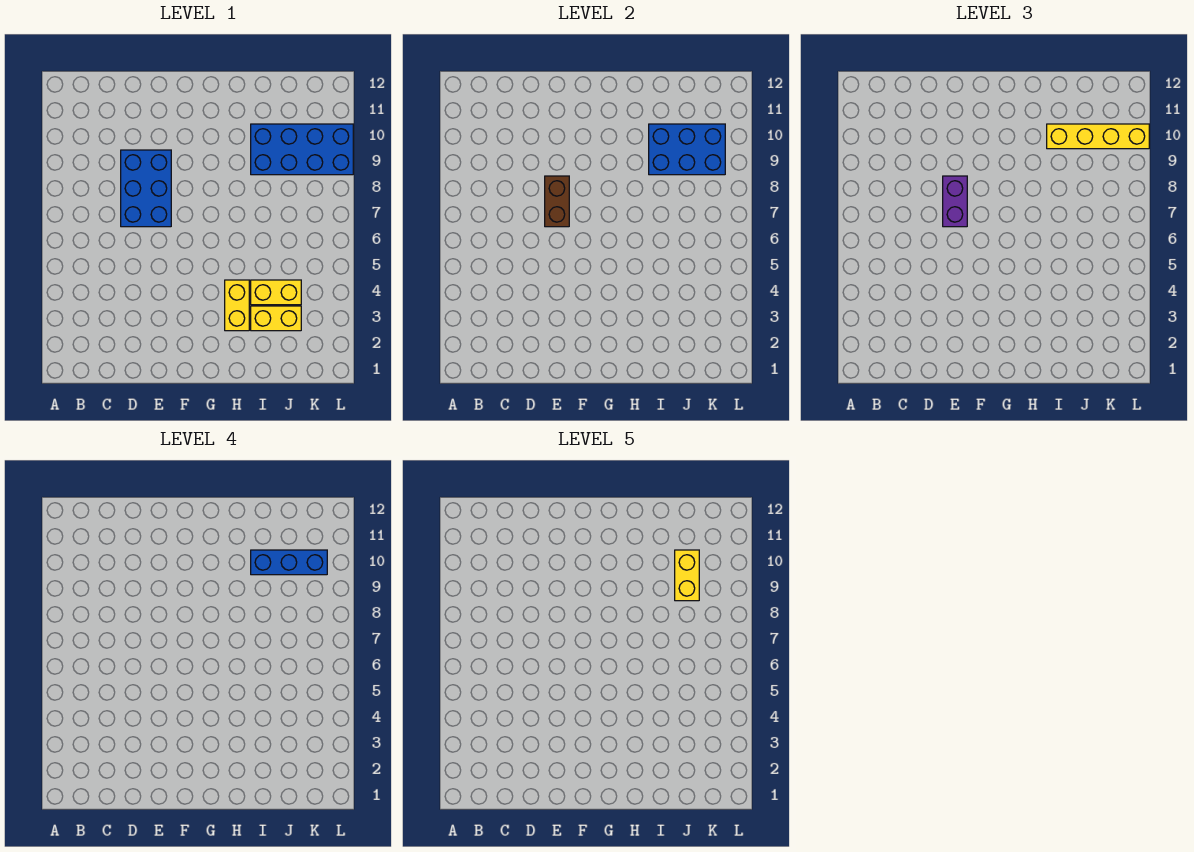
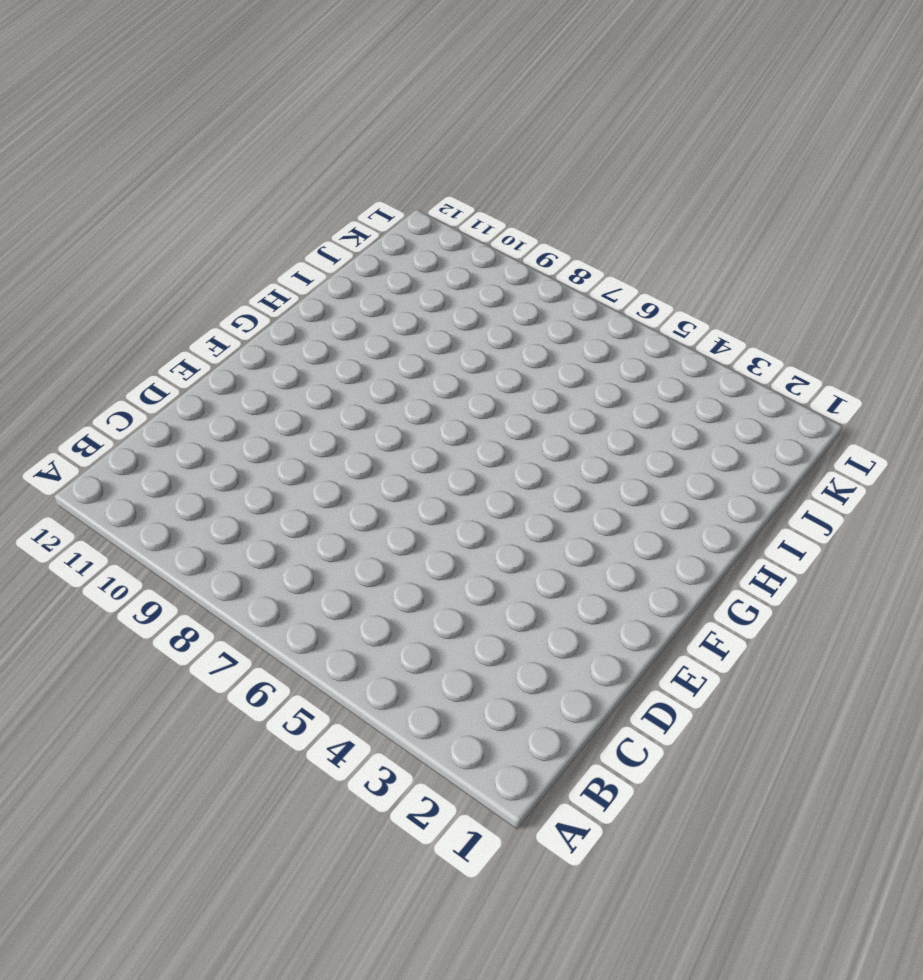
none -> blue brick D7:E9 level 1
none -> yellow brick H3:H4 level 1

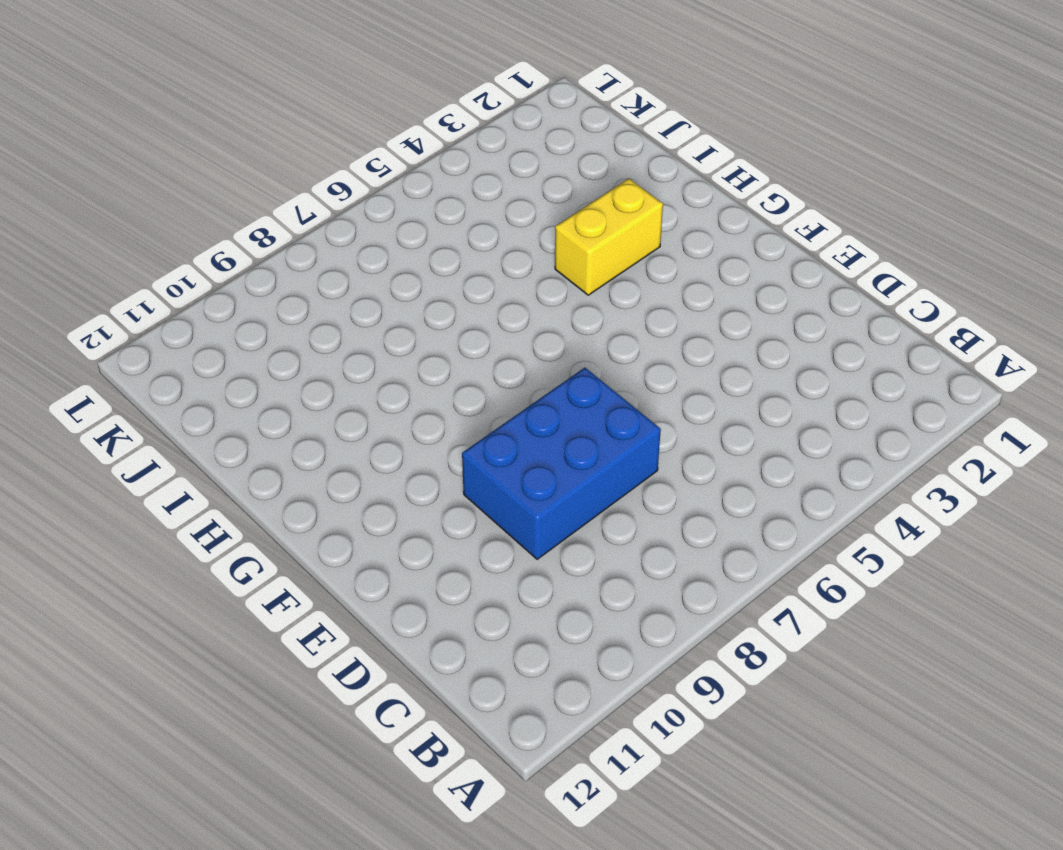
none -> yellow brick I3:J3 level 1
none -> yellow brick I4:J4 level 1

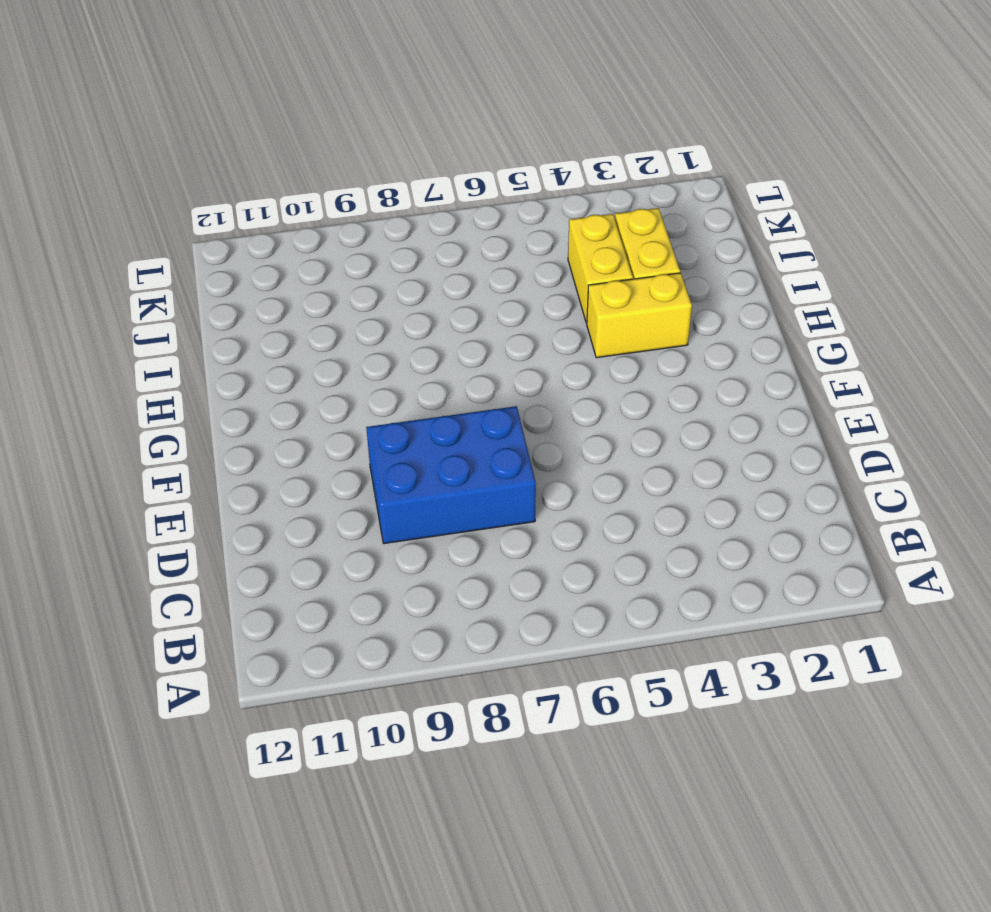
none -> blue brick I9:L10 level 1
none -> brown brick E7:E8 level 2

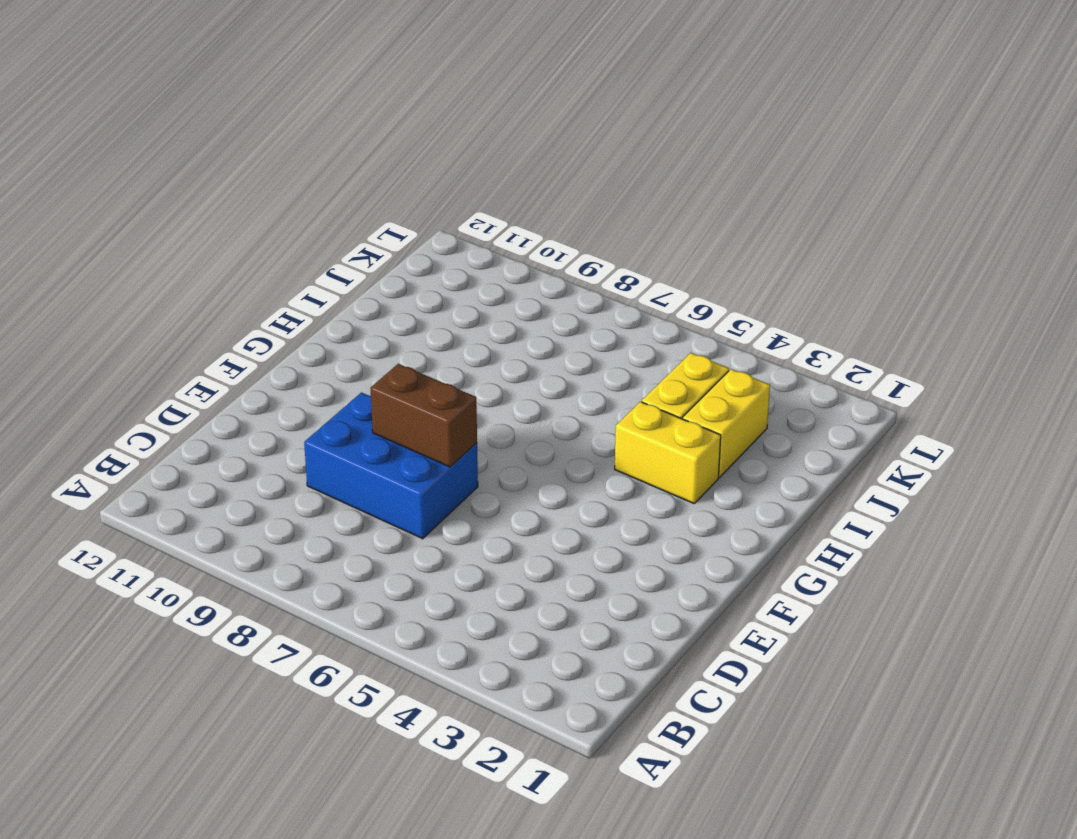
none -> blue brick I9:L10 level 1
none -> blue brick I9:K10 level 2

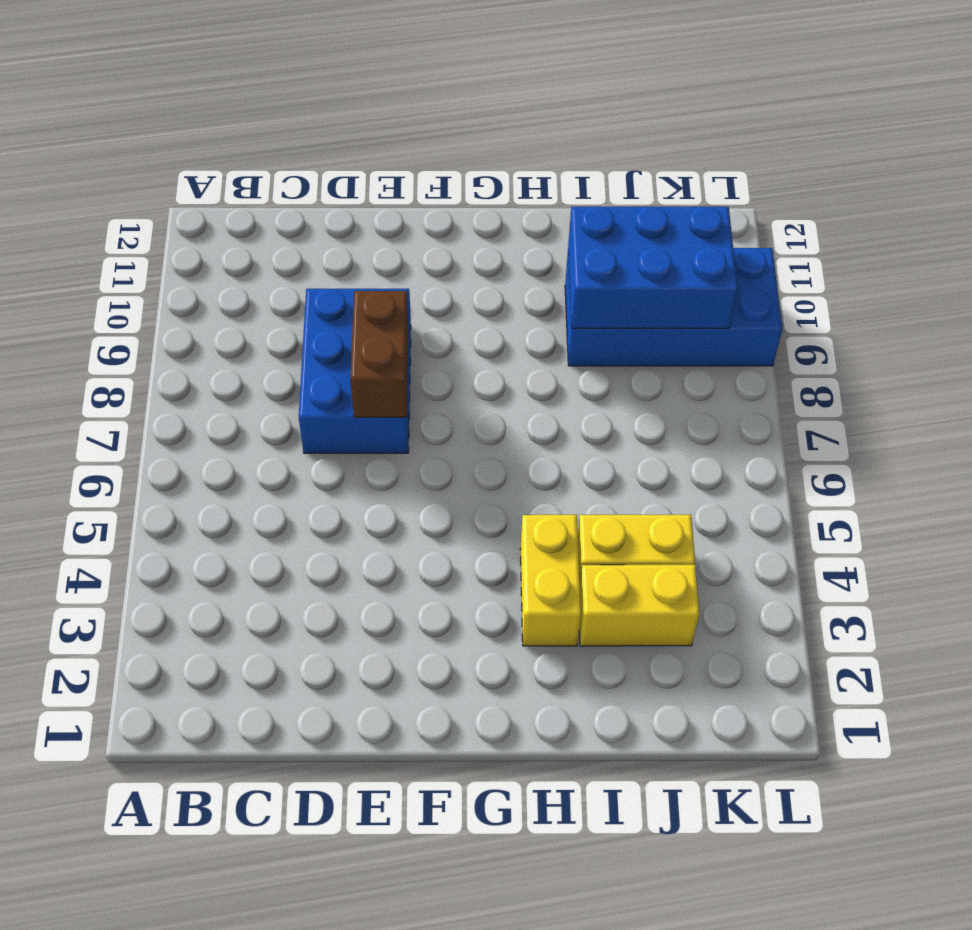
none -> purple brick E7:E8 level 3
none -> yellow brick I10:L10 level 3

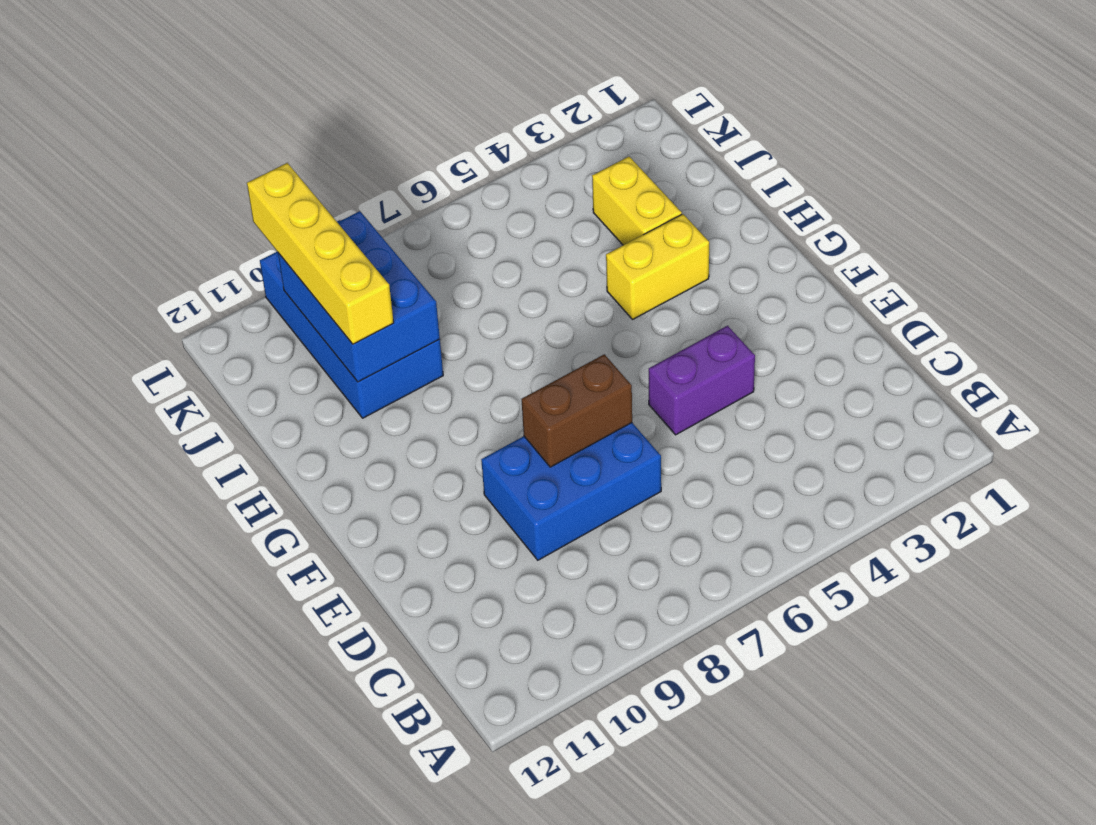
purple brick E4:E5 level 1 -> purple brick E7:E8 level 3
none -> yellow brick I4:J4 level 1
none -> blue brick I10:K10 level 4

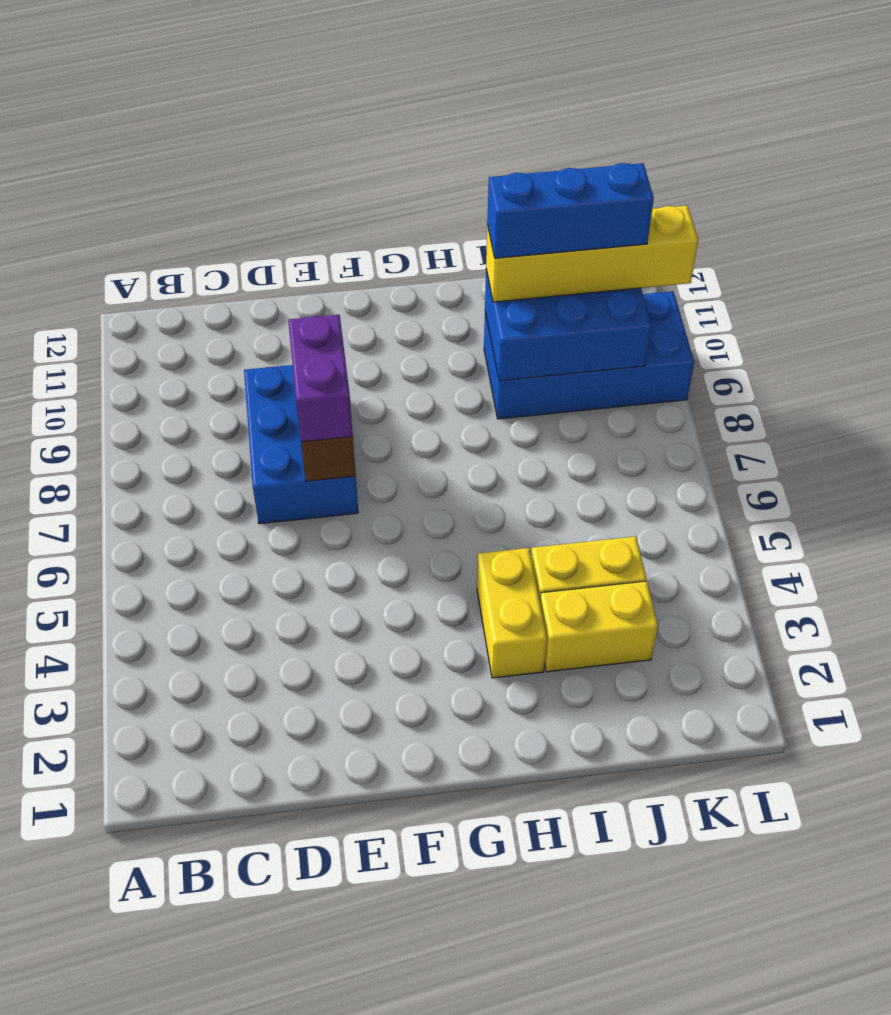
none -> yellow brick J9:J10 level 5

